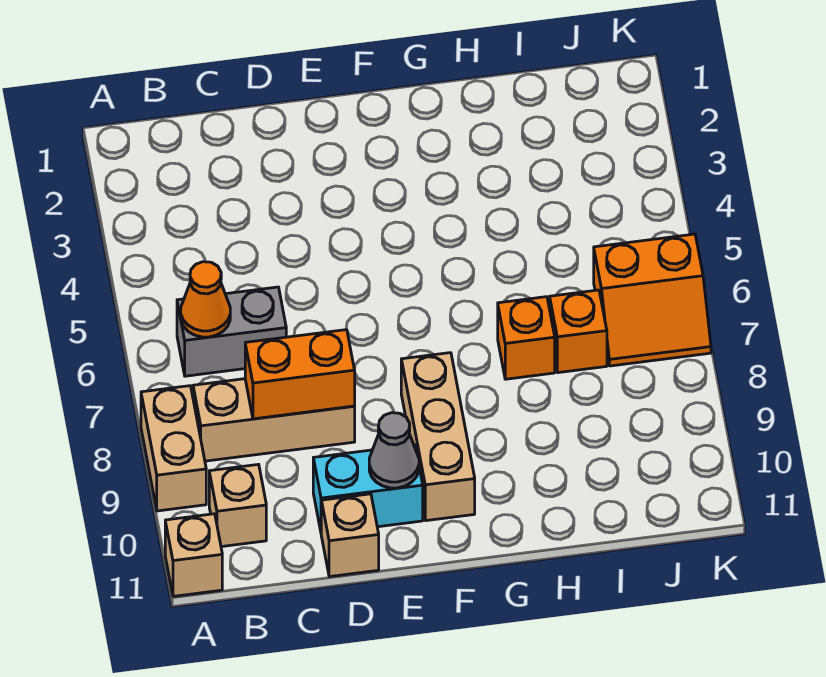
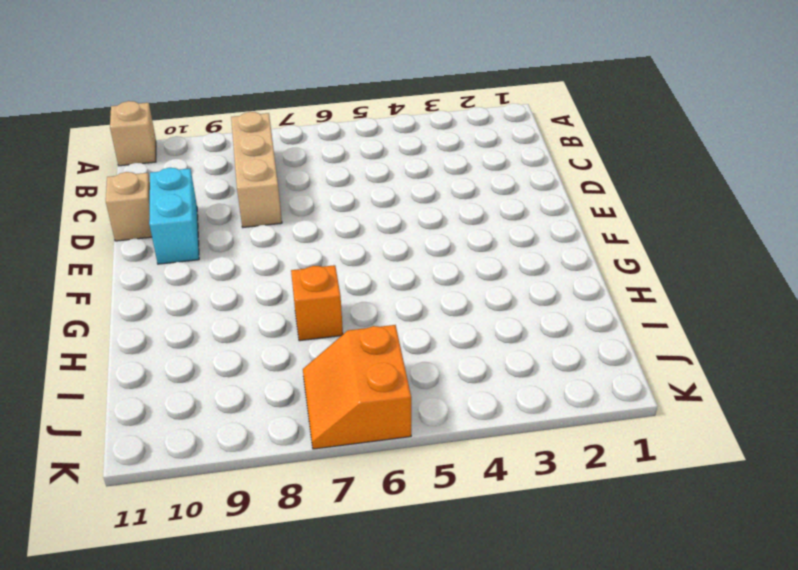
none -> tan brick A8:A9 level 1
none -> grey brick B6:C6 level 1
none -> tan brick B10 level 1

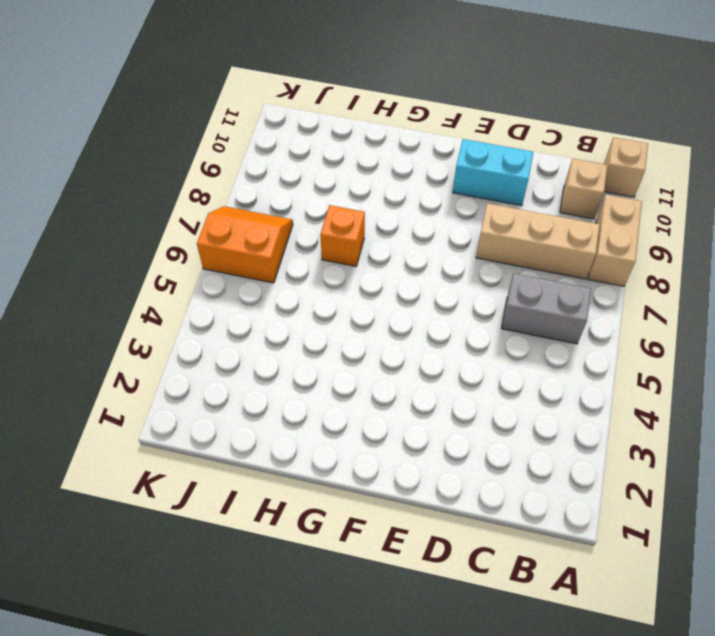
none -> tan brick D11 level 1
none -> tan brick F8:F10 level 1
none -> orange brick I7 level 1

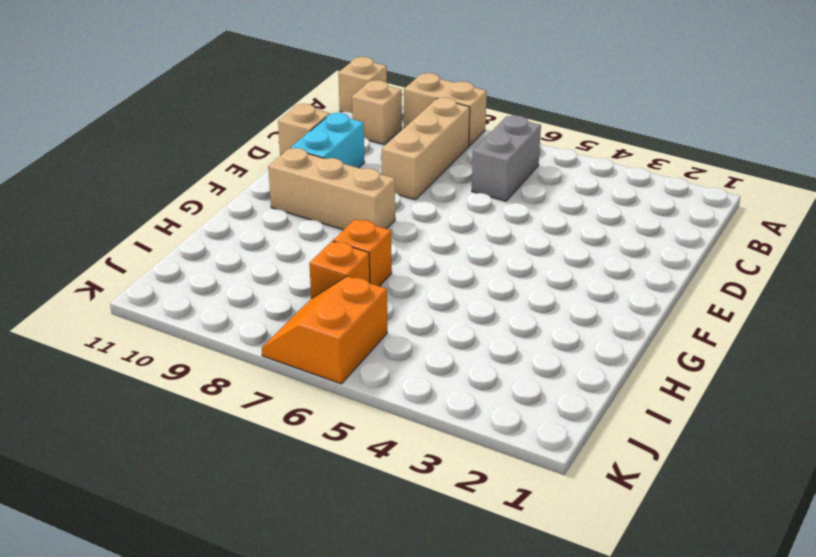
none -> orange cone B6 level 2
none -> orange brick C8:D8 level 2
none -> grey cone E10 level 2

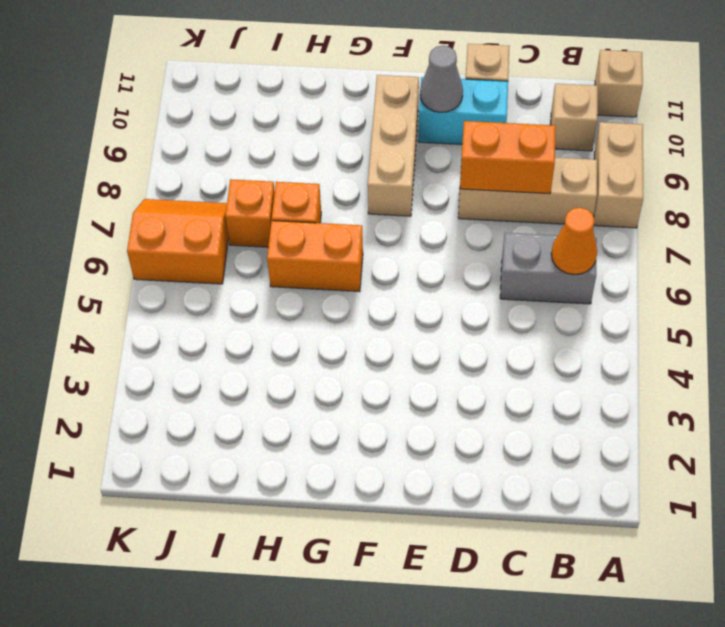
orange brick G6:H6 level 1 -> none

